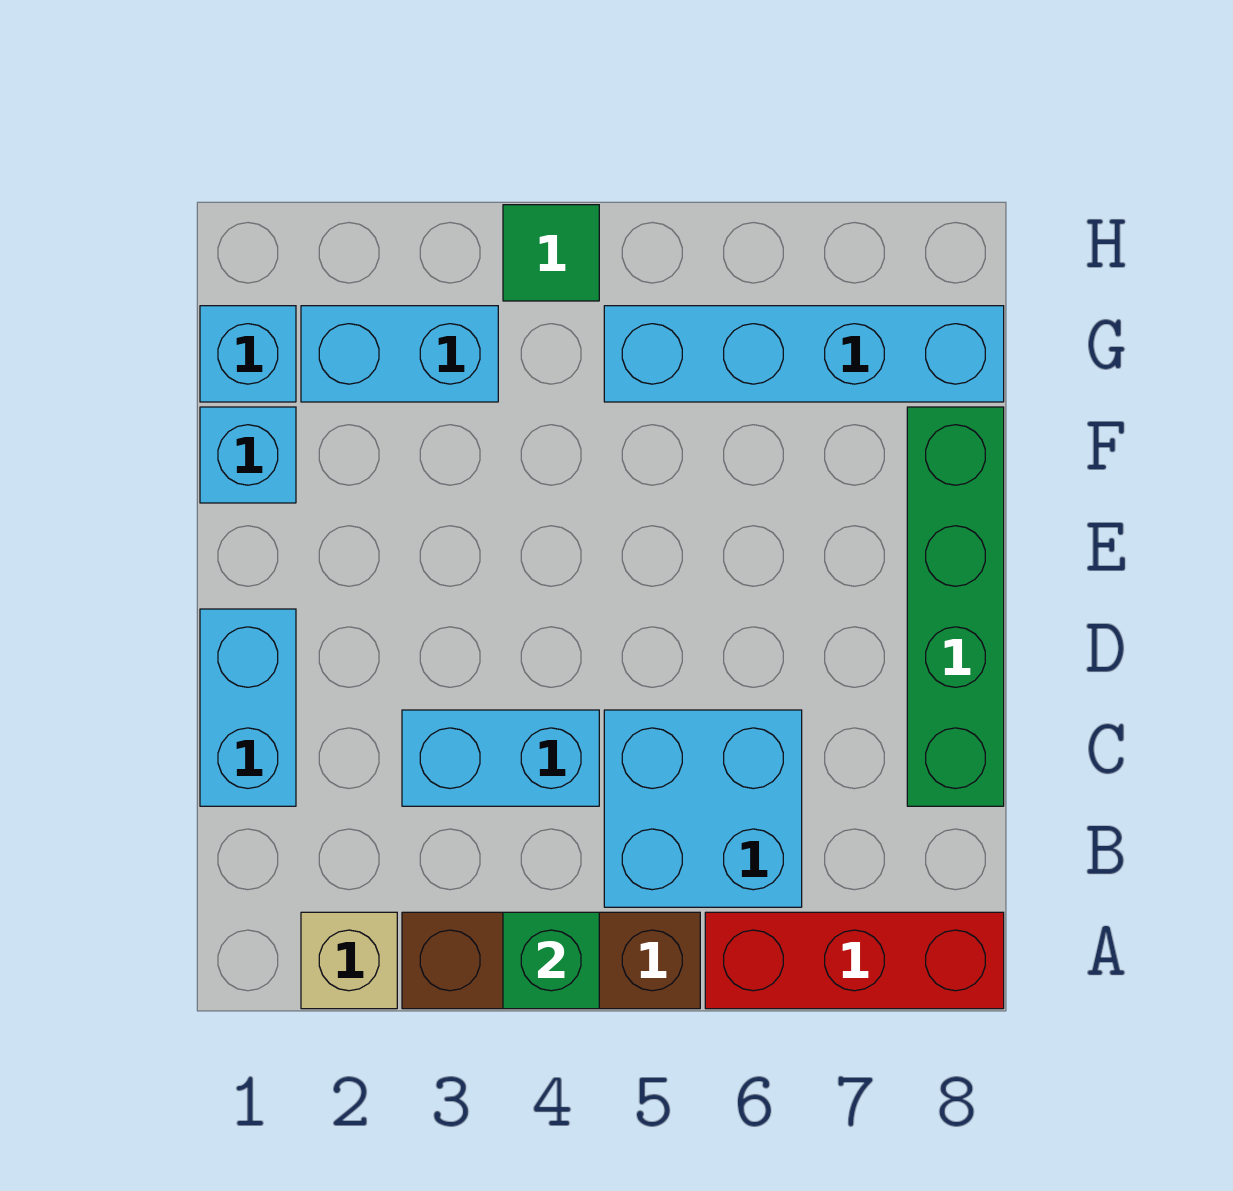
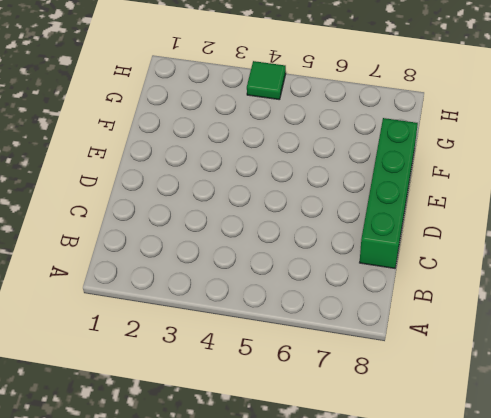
none -> tan brick A2 level 1
none -> brown brick A3:A5 level 1
none -> red brick A6:A8 level 1

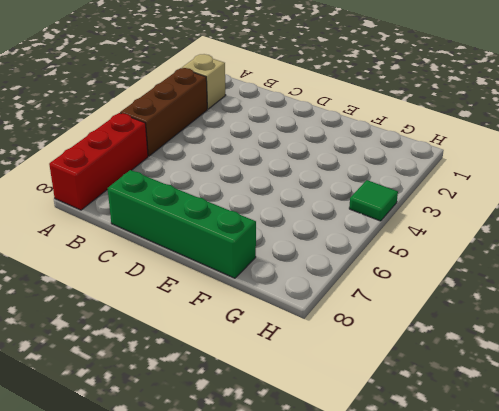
none -> cyan brick B5:C6 level 1
none -> cyan brick C1:D1 level 1
none -> cyan brick C3:C4 level 1

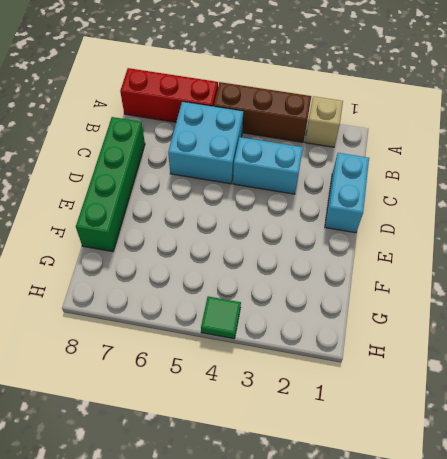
none -> cyan brick F1 level 1
none -> cyan brick G1 level 1
none -> cyan brick G2:G3 level 1

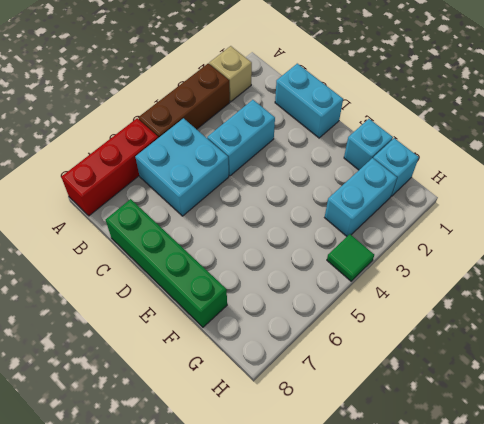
none -> cyan brick G5:G8 level 1
none -> green brick A4 level 2

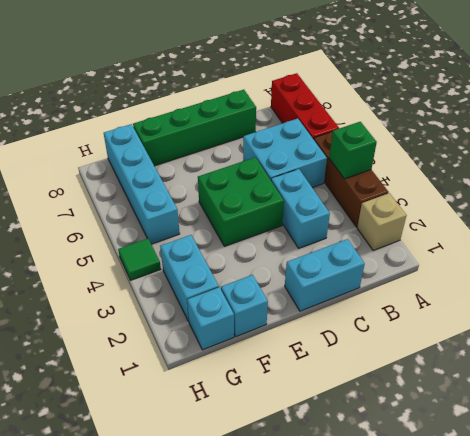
green brick D4:E5 level 1 -> none

